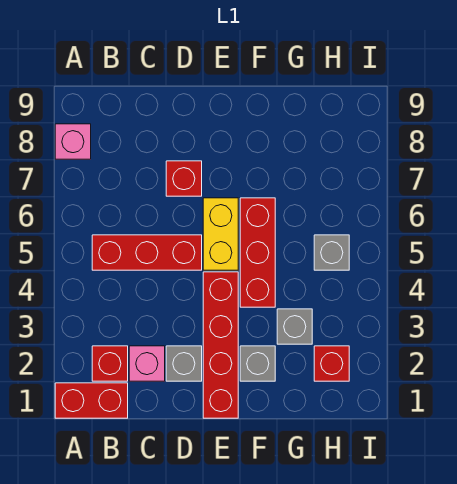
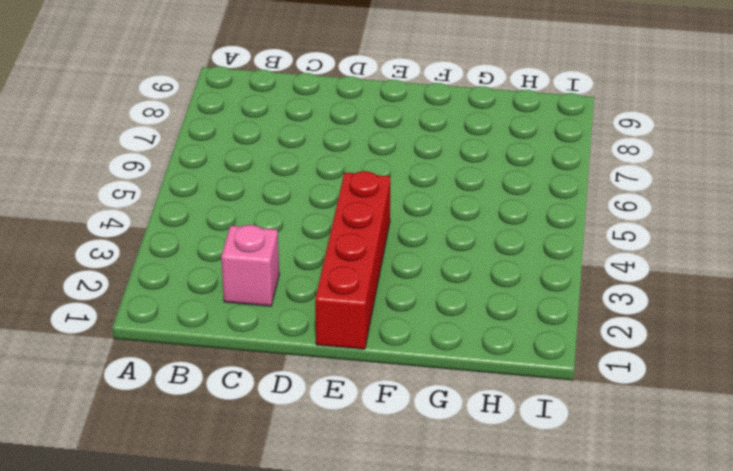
none -> red brick A1:B1 level 1
none -> pink brick A8 level 1
none -> red brick B2 level 1

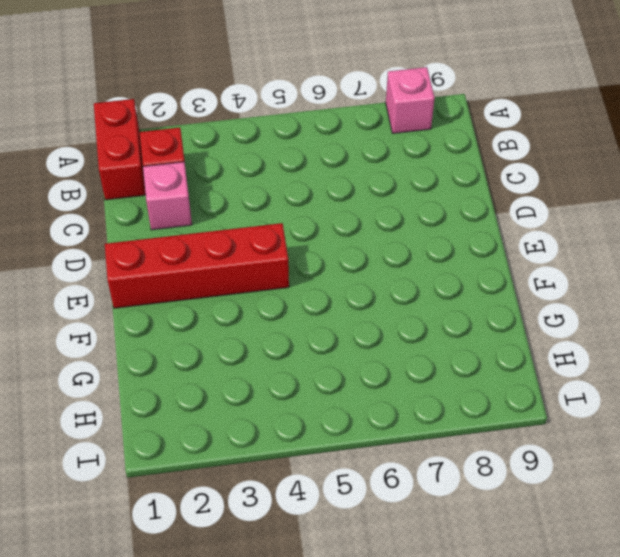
none -> red brick B5:D5 level 1
none -> grey brick D2 level 1
none -> red brick D7 level 1

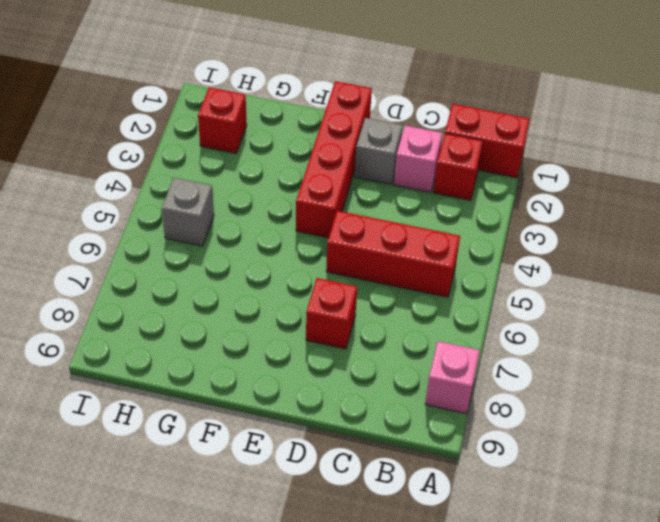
none -> yellow brick E5:E6 level 1
none -> grey brick F2 level 1
none -> red brick F4:F6 level 1

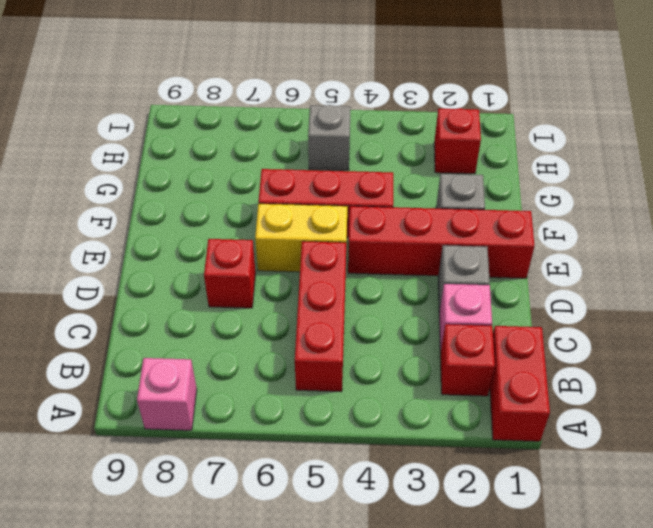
none -> grey brick G3 level 1

